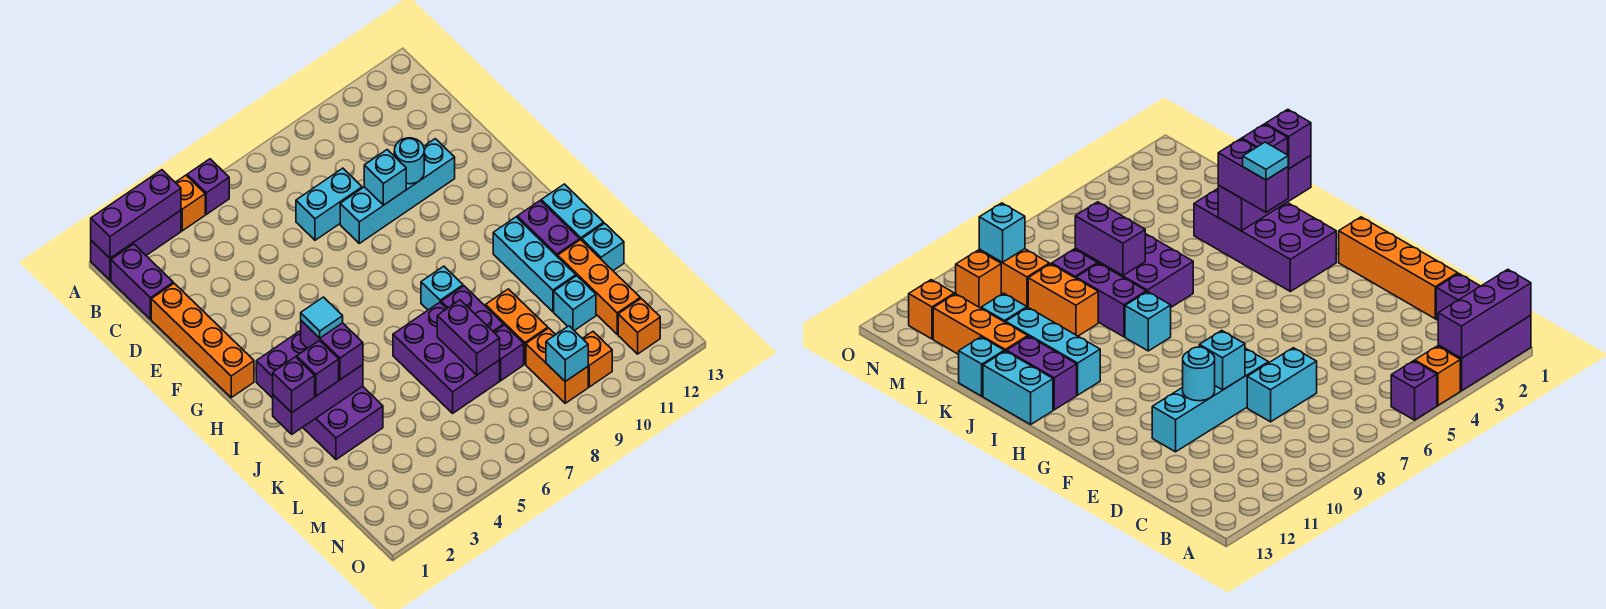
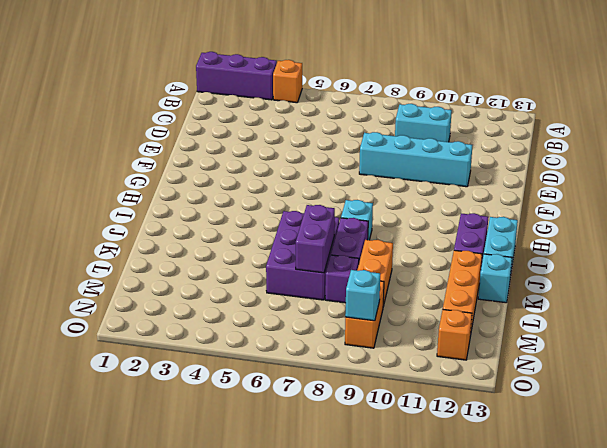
cyan brick C9:C10 level 1 -> cyan brick D7:D8 level 1
none -> purple brick A5 level 1
none -> purple brick B1:C1 level 1
none -> orange brick D1:G1 level 1
none -> purple brick H2:K3 level 1

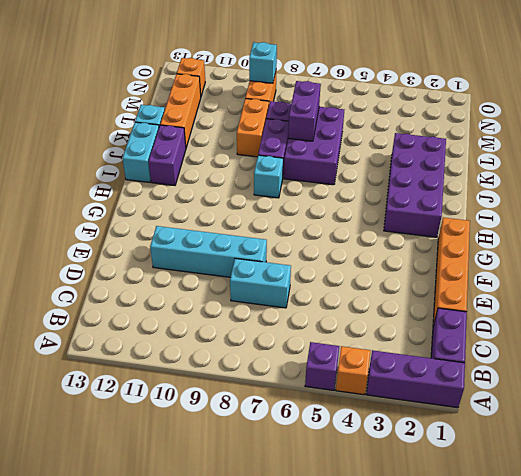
none -> cyan brick I11:K11 level 1
none -> cyan brick L11 level 1
none -> orange brick N10 level 1
none -> purple brick A1:A3 level 2

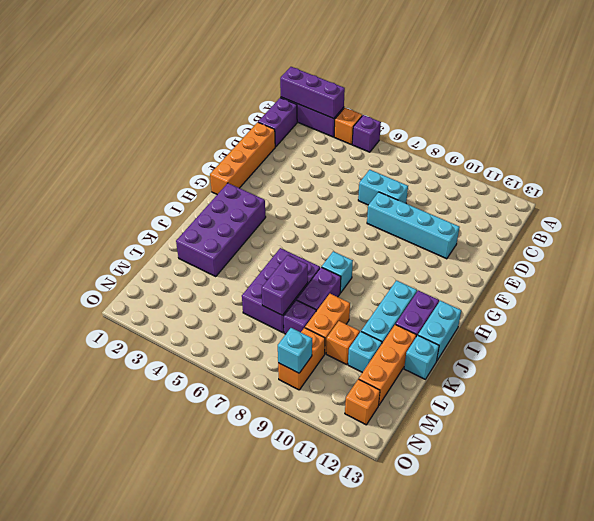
orange brick L10 level 1 -> orange brick N10 level 1
none -> cyan brick E9 level 2
none -> cyan round brick E10 level 2
none -> purple brick J1:J3 level 2
none -> purple brick I3:J3 level 3

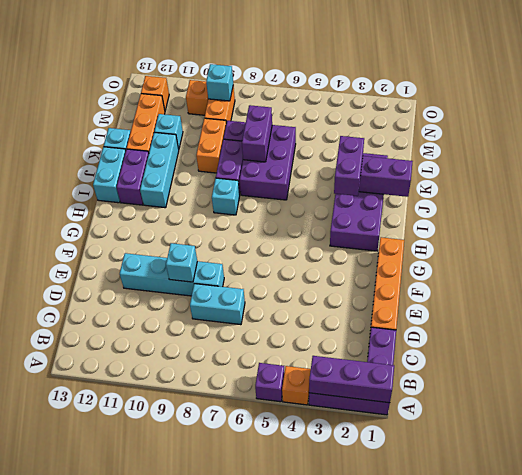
none -> cyan round brick E10 level 2
none -> purple brick J1 level 3
none -> purple brick J2 level 3
none -> cyan tile I3 level 4

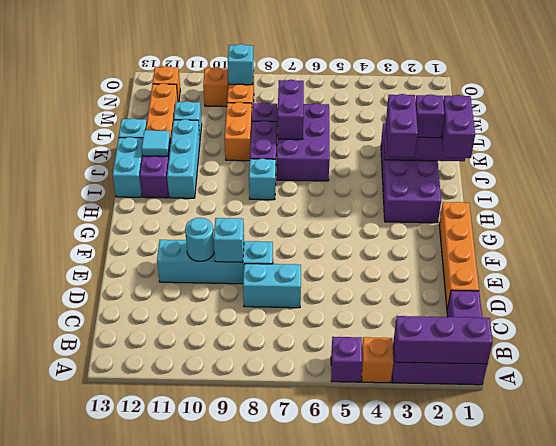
purple brick I1:J1 level 3 -> purple brick J1 level 3
cyan tile J12 level 2 -> cyan tile I3 level 4

